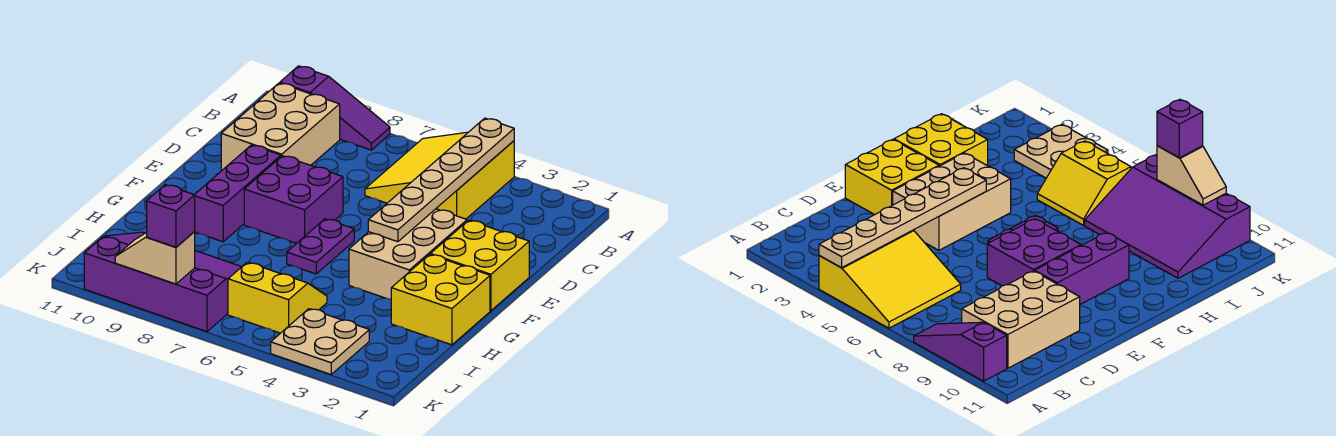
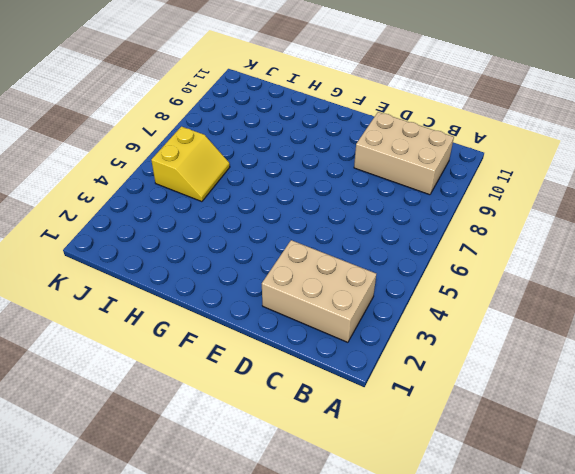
tan brick B2:D3 level 1 -> tan brick E3:G4 level 1
none -> yellow slope A4:C6 level 1 top 4
none -> purple slope A8:A10 level 1 top 10
none -> yellow brick E1:F2 level 1

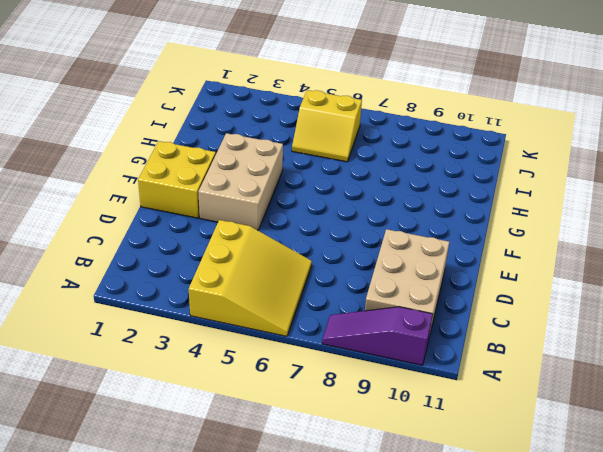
none -> purple brick E7:F8 level 1
none -> purple brick E9:G9 level 1
none -> purple plate F6:G6 level 1

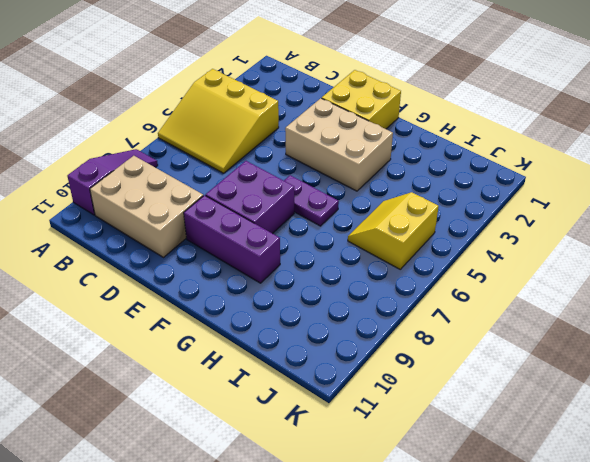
none -> yellow brick G1:H2 level 1
none -> purple slope I7:K10 level 1 top K
none -> tan plate J3:K4 level 1

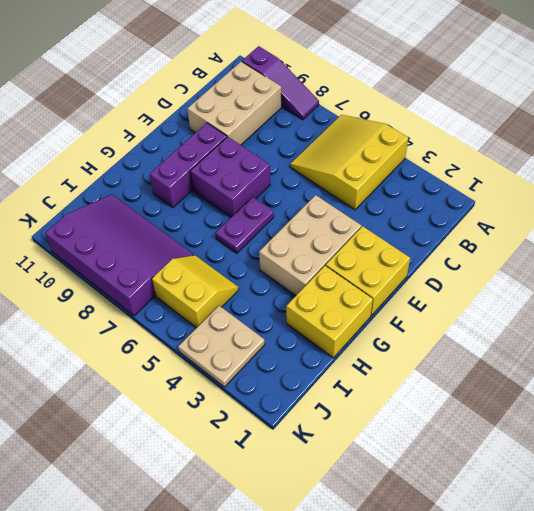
none -> tan plate A4:F4 level 2
none -> tan slope K8:K9 level 2 top 8
none -> purple brick K8 level 3

